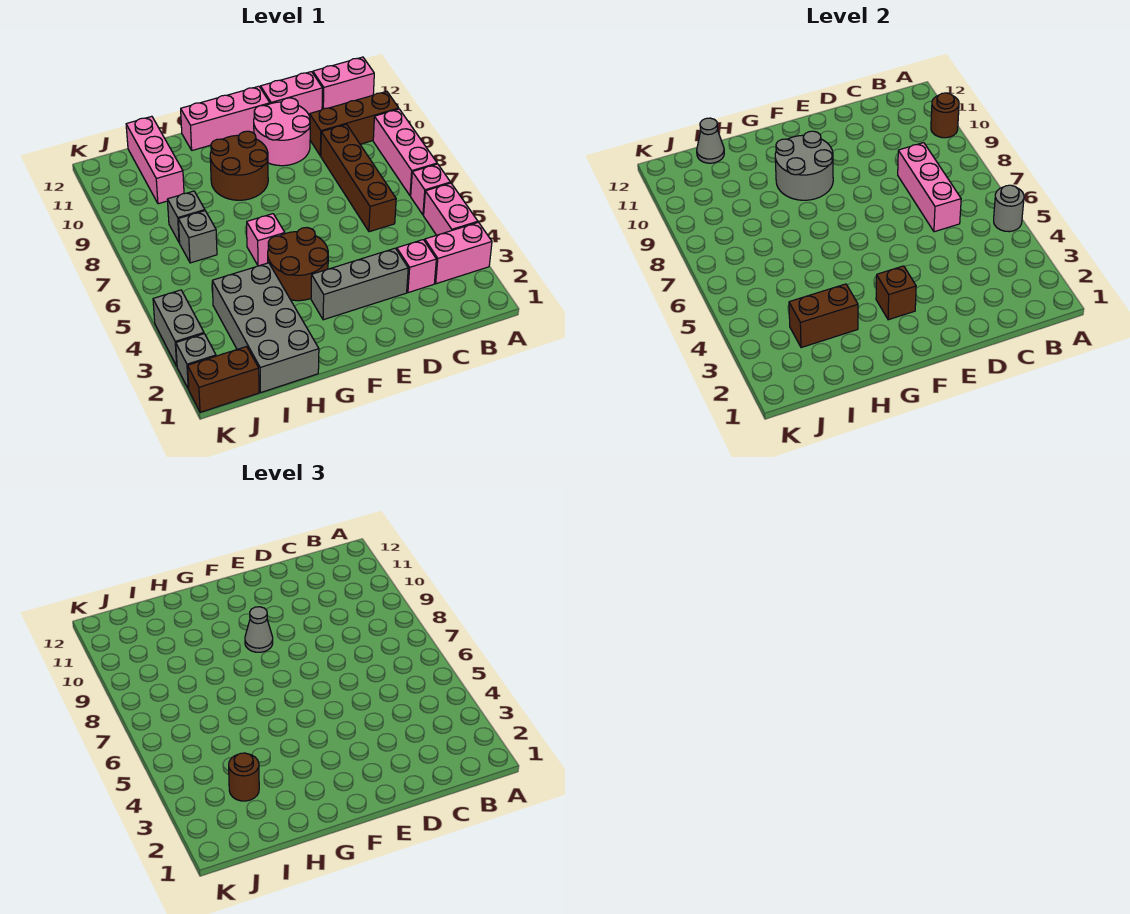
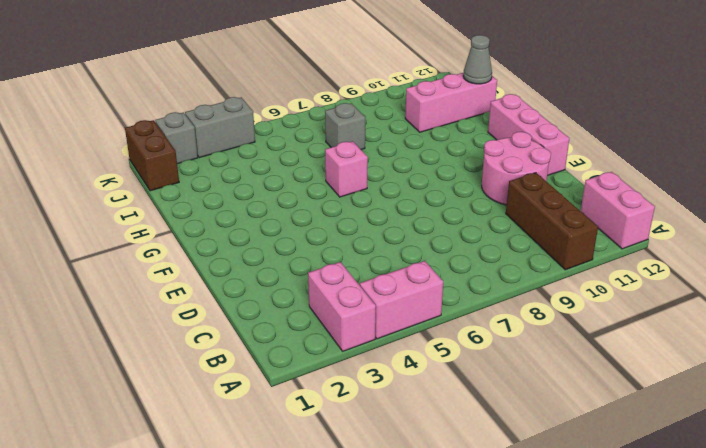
none -> pink brick A6 level 1
none -> pink brick A7:A9 level 1
none -> pink brick C3 level 1
none -> brown brick C6:C9 level 1

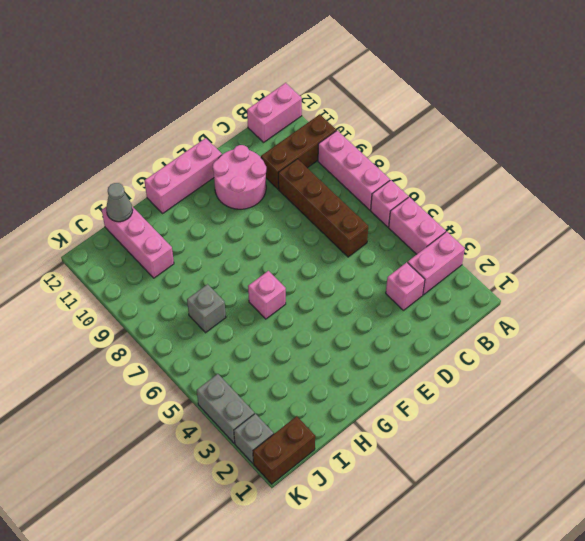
none -> pink brick C12:D12 level 1
none -> grey brick D3:F3 level 1
none -> brown round brick F4:G5 level 1
none -> brown round brick F9:G10 level 1

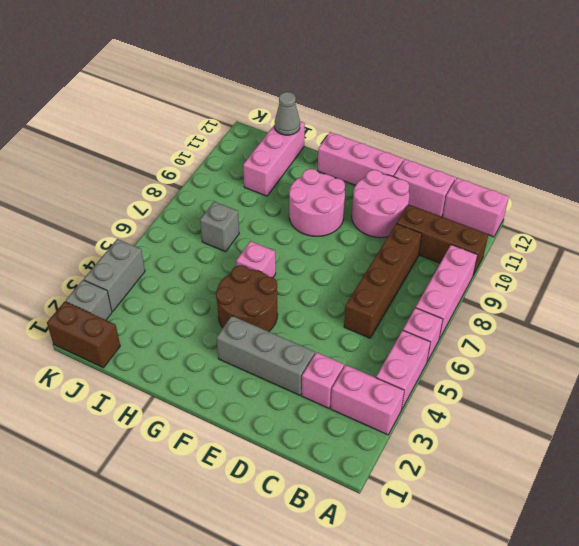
pink round brick F9:G10 level 1 -> brown round brick F9:G10 level 1
none -> grey brick H1:I4 level 1
none -> grey brick I8 level 1
none -> grey round brick A5 level 2
none -> brown round brick A10 level 2

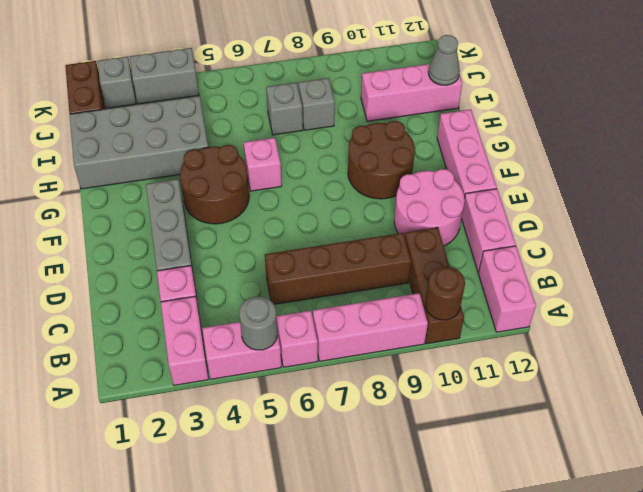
none -> pink brick C6:C8 level 2
none -> brown brick F3 level 2
none -> grey round brick F9:G10 level 2
none -> brown brick H3:I3 level 2

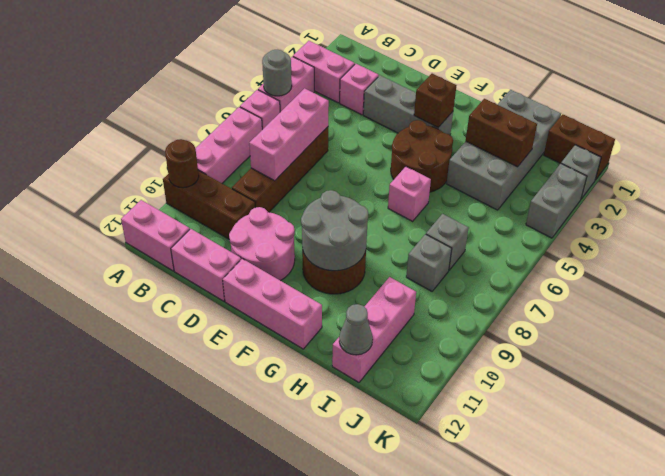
none -> grey cone F9 level 3
none -> brown round brick I3 level 3

